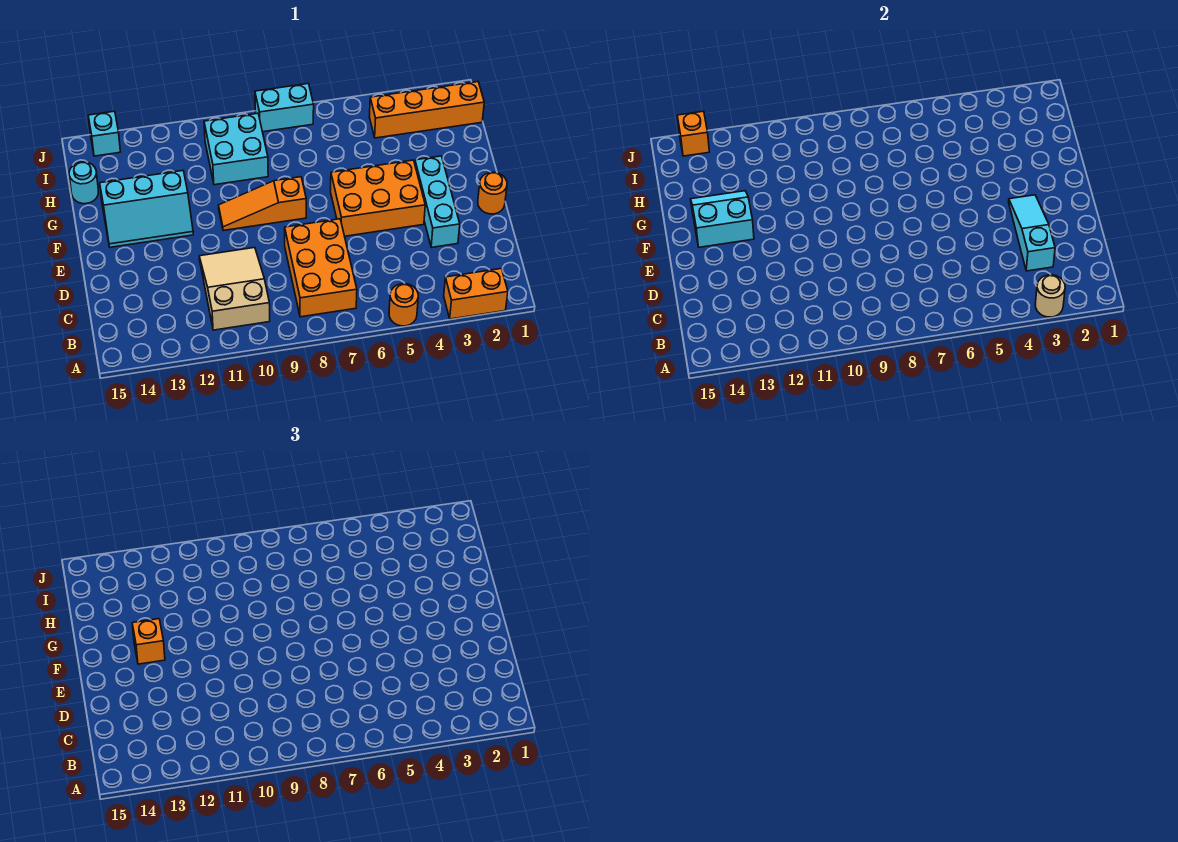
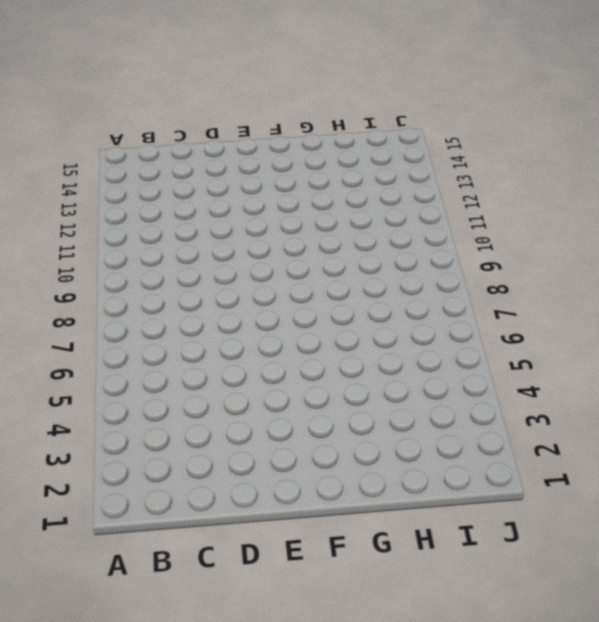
none -> orange brick A2:A3 level 1
none -> orange round brick A5 level 1
none -> orange brick B7:D8 level 1

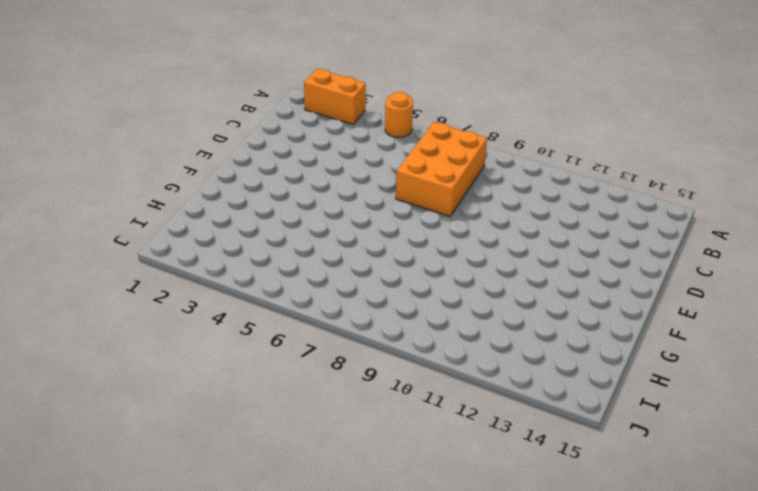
none -> tan slope B10:D11 level 1 top B
none -> cyan brick D3:F3 level 1
none -> orange round brick E1 level 1

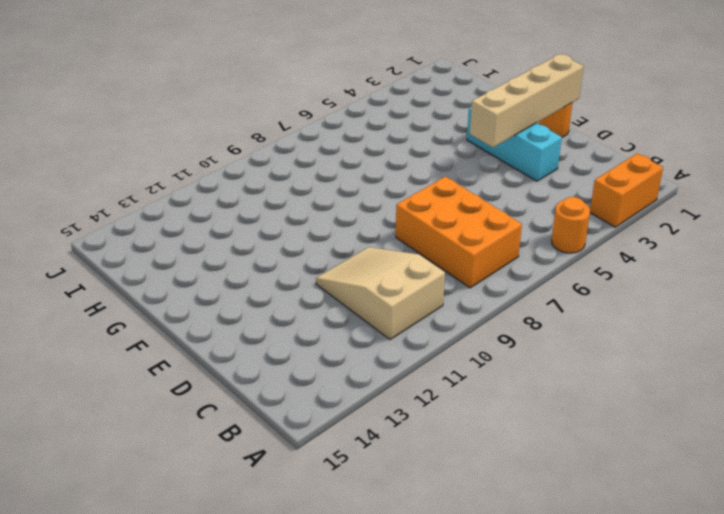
tan brick E1:E4 level 2 -> cyan slope C3:E3 level 2 top C
none -> orange brick E4:F6 level 1
none -> orange slope F8:F10 level 1 top 8
none -> cyan slope F12:G14 level 1 top G

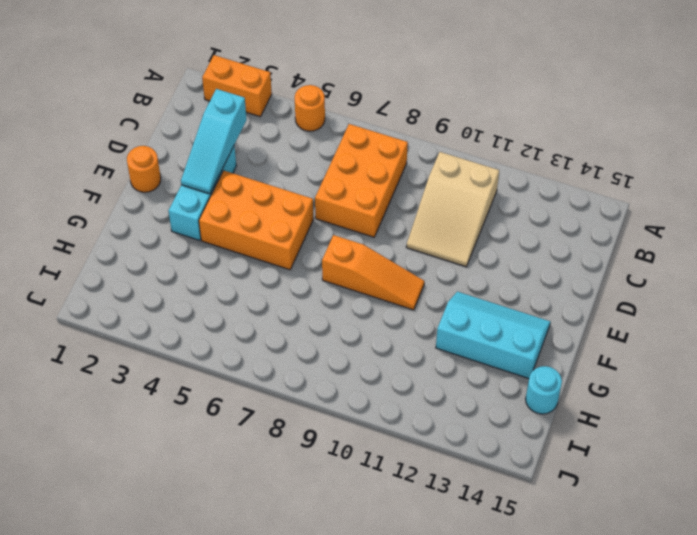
none -> cyan brick H9:I10 level 1
none -> orange brick I1:I4 level 1
none -> cyan brick J7:J8 level 1

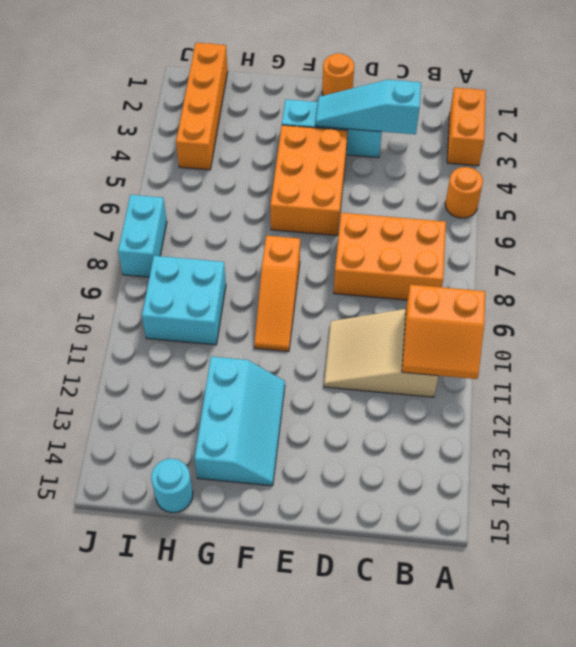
orange slope A10:B11 level 2 top 10 -> none
none -> cyan brick J14 level 1
none -> tan round brick A3 level 2
none -> cyan slope F13:G14 level 2 top F

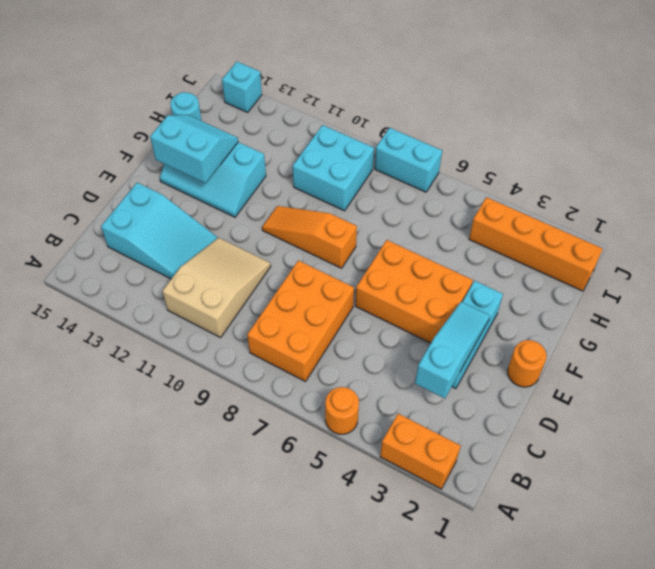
cyan slope C12:D14 level 1 top 14 -> none
none -> tan round brick A3 level 2
none -> orange brick J14 level 2
none -> orange brick F13 level 3

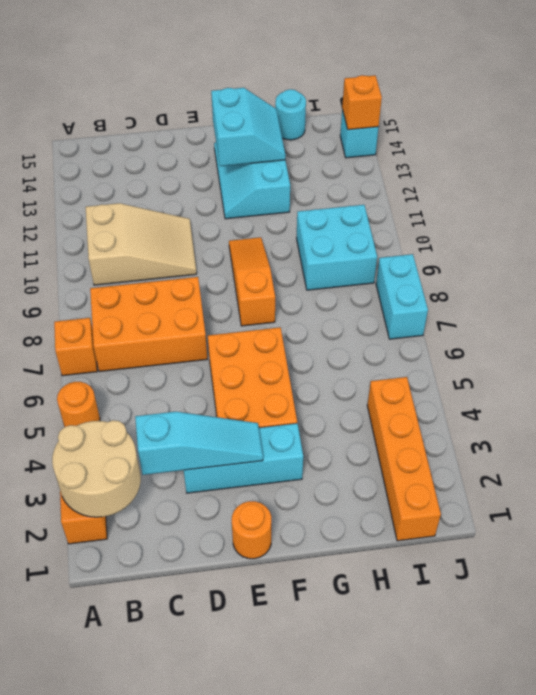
tan round brick A2:B3 level 2 -> tan round brick A3 level 2
orange brick A7 level 1 -> orange brick F13 level 3

